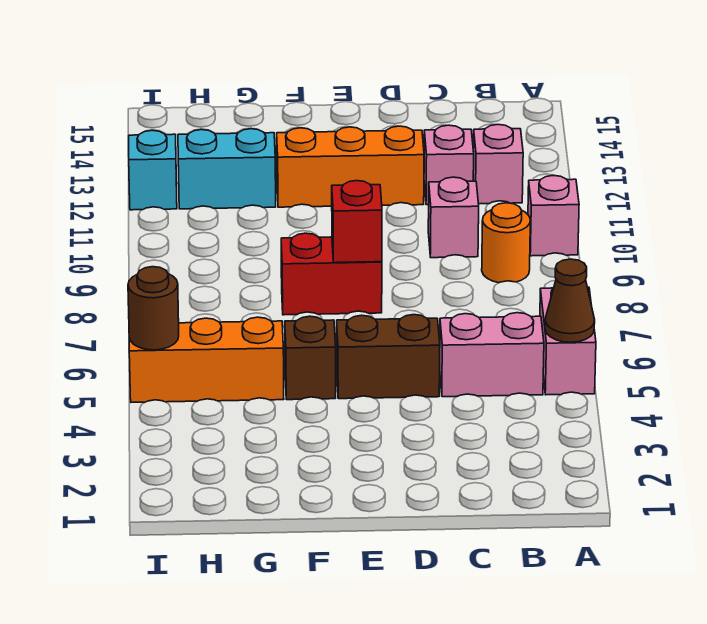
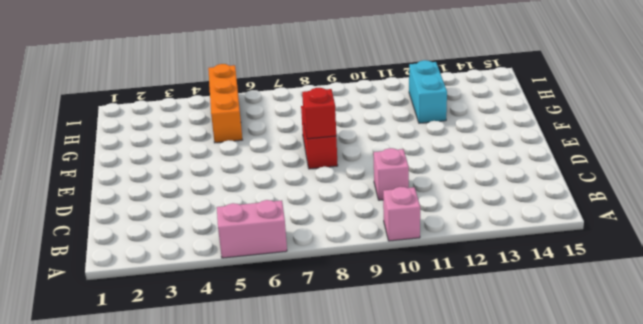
none -> pink brick B5:C5 level 1
none -> orange round brick B9 level 1
none -> pink brick B12 level 1

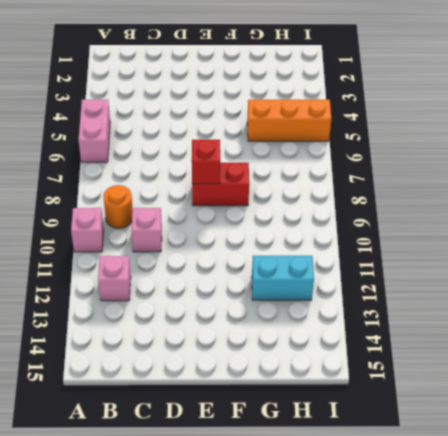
none -> pink brick B5:C5 level 1
none -> pink brick C12 level 1
none -> brown brick D5:E5 level 1

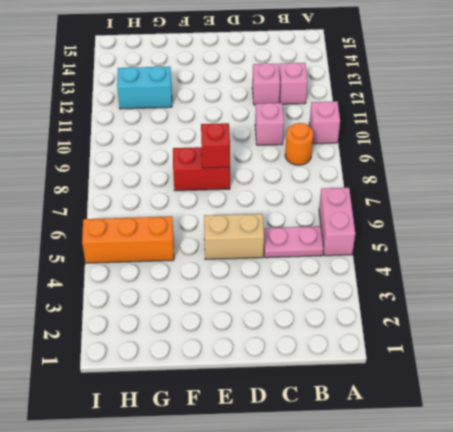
pink plate B5:C5 level 1 -> pink brick B5:C5 level 1
tan brick D5:E5 level 1 -> brown brick D5:E5 level 1
none -> orange brick D12:F12 level 1
none -> brown brick F5 level 1
none -> cyan brick I12 level 1

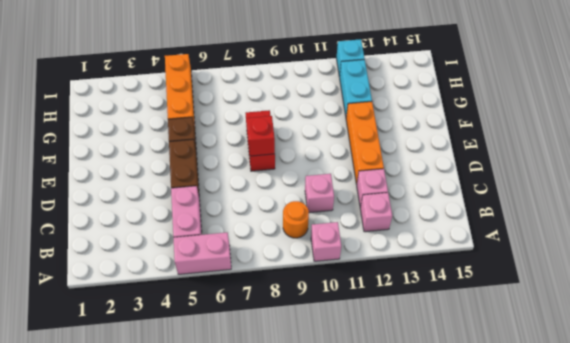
none -> brown cone A5 level 2
none -> brown round brick I5 level 2

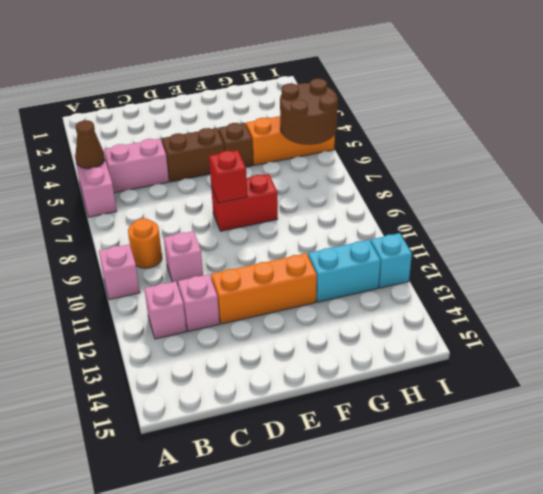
brown round brick H5:I6 level 2 -> brown round brick I5 level 2

